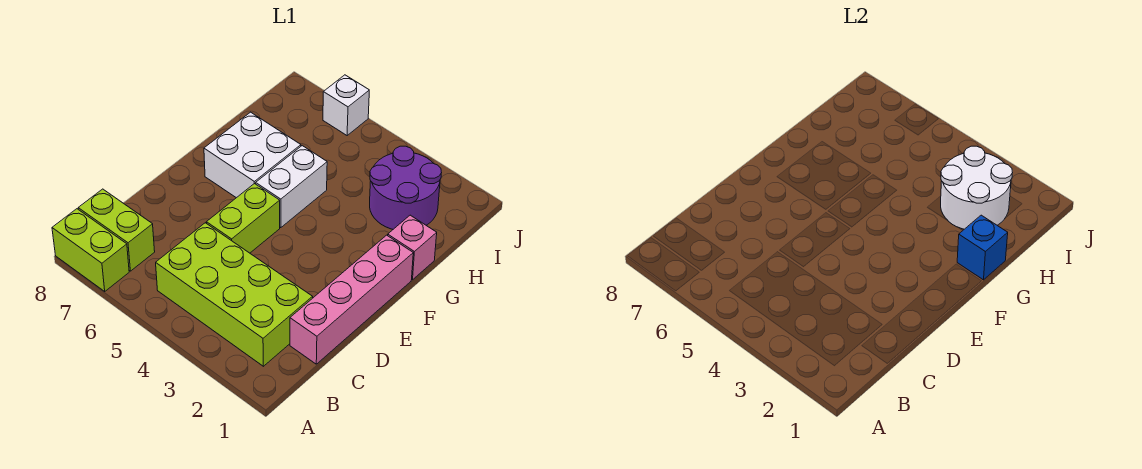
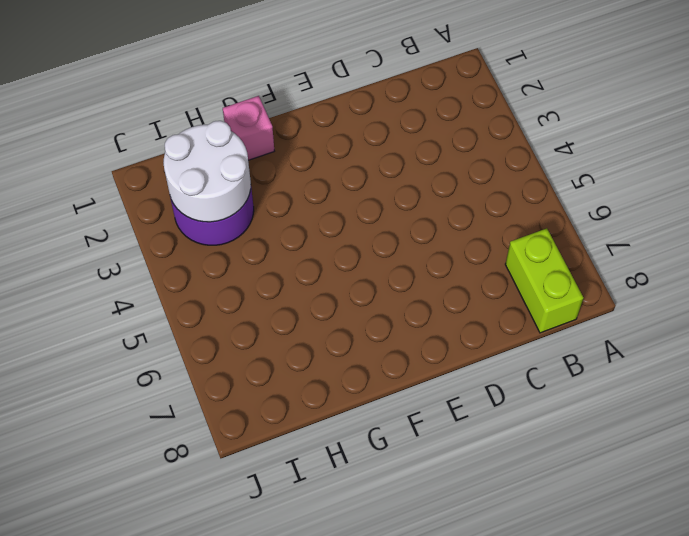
none -> lime brick A7:A8 level 1
none -> lime brick B2:C5 level 1
none -> pink brick C1:F1 level 1

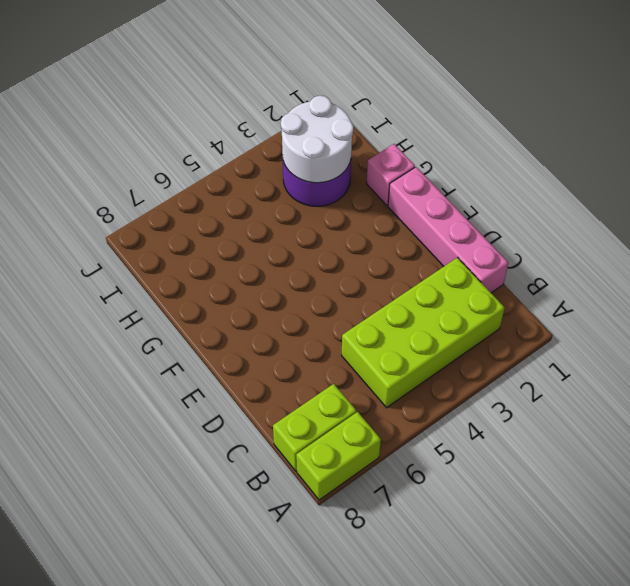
none -> lime brick D5:E5 level 1
none -> white brick F5:G5 level 1
none -> white brick F6:G7 level 1

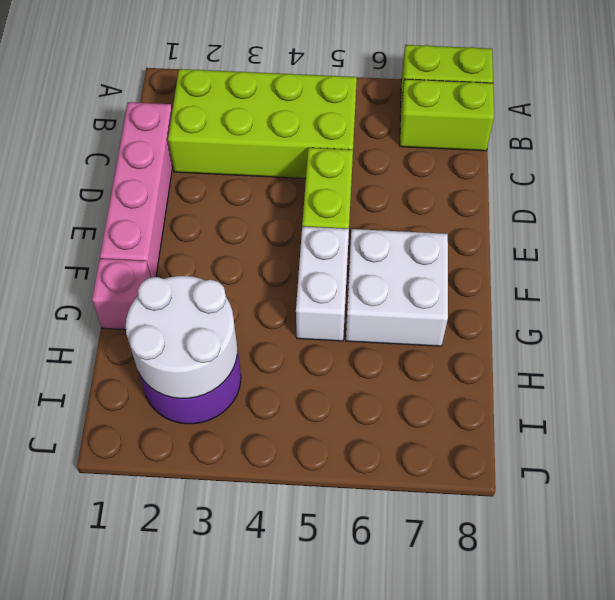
none -> white brick J6 level 1
none -> blue brick G1 level 2

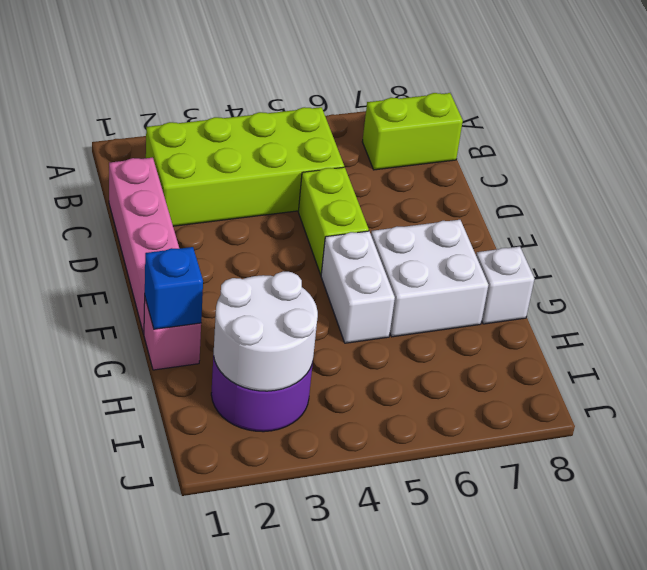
white brick G8 level 1 -> white brick J6 level 1
none -> lime brick A7:A8 level 1

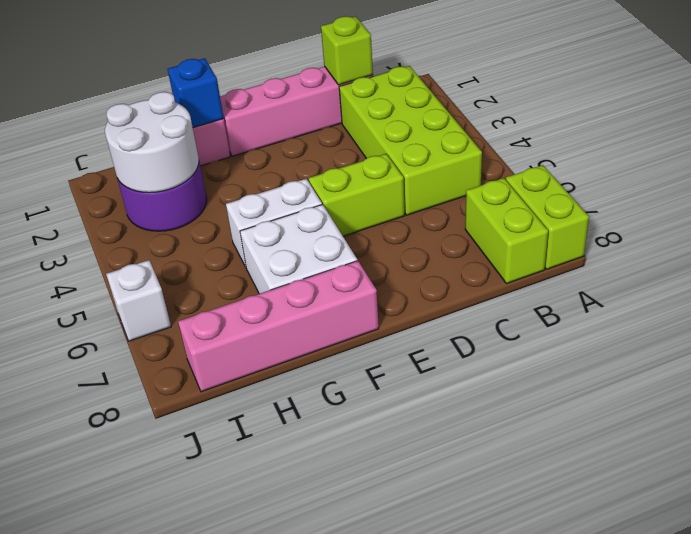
lime brick C1 level 2 -> none
pink brick F8:I8 level 1 -> none

